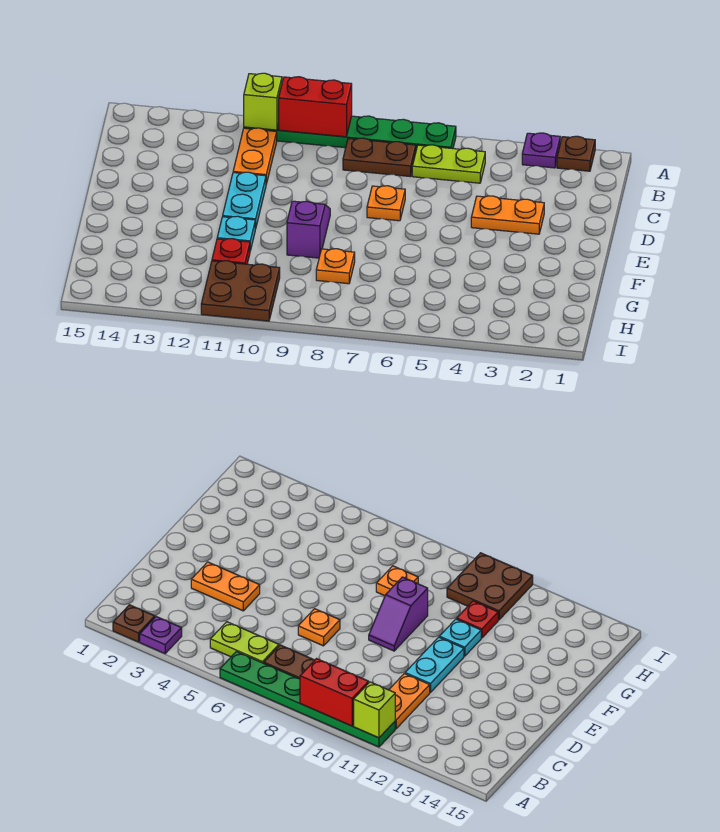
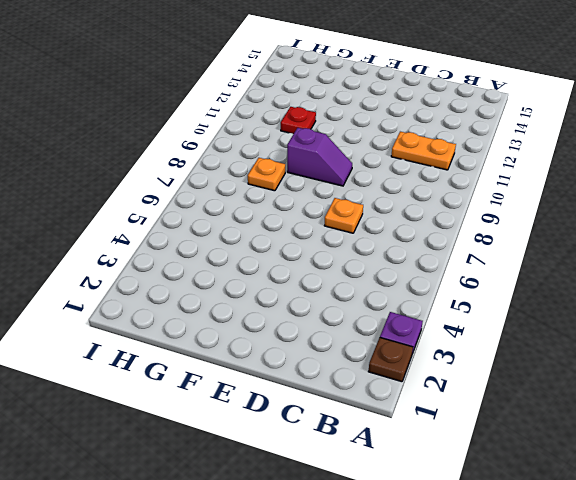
none -> green plate A6:A11 level 1
none -> lime plate B5:B6 level 1
none -> brown plate B7:B8 level 1

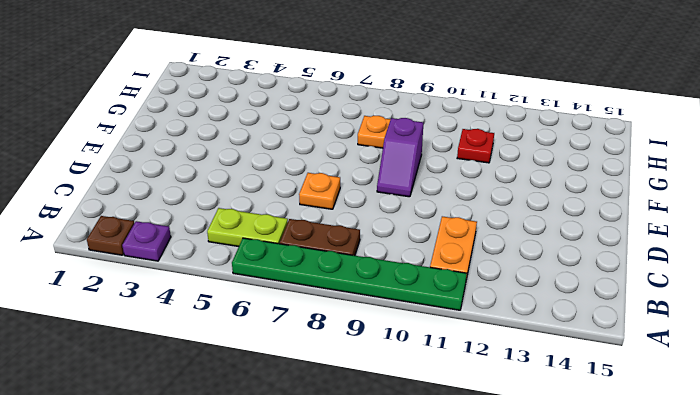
none -> orange plate D3:D4 level 1
none -> cyan plate D11:E11 level 1
none -> cyan plate F11 level 1

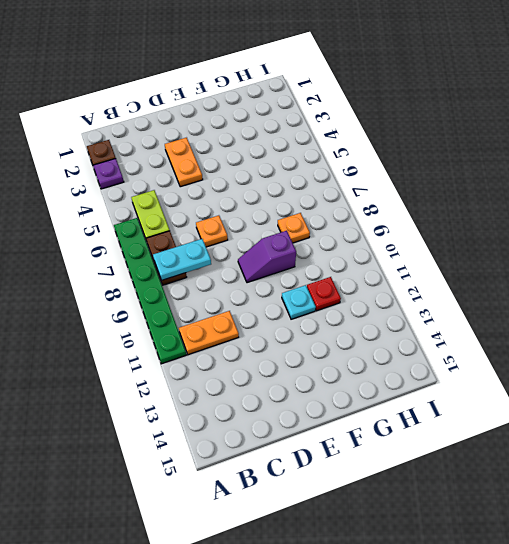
cyan plate B8:C8 level 2 -> cyan plate D11:E11 level 1
none -> brown plate H10:I11 level 1
none -> red brick A9:A10 level 2
none -> lime brick A11 level 2

